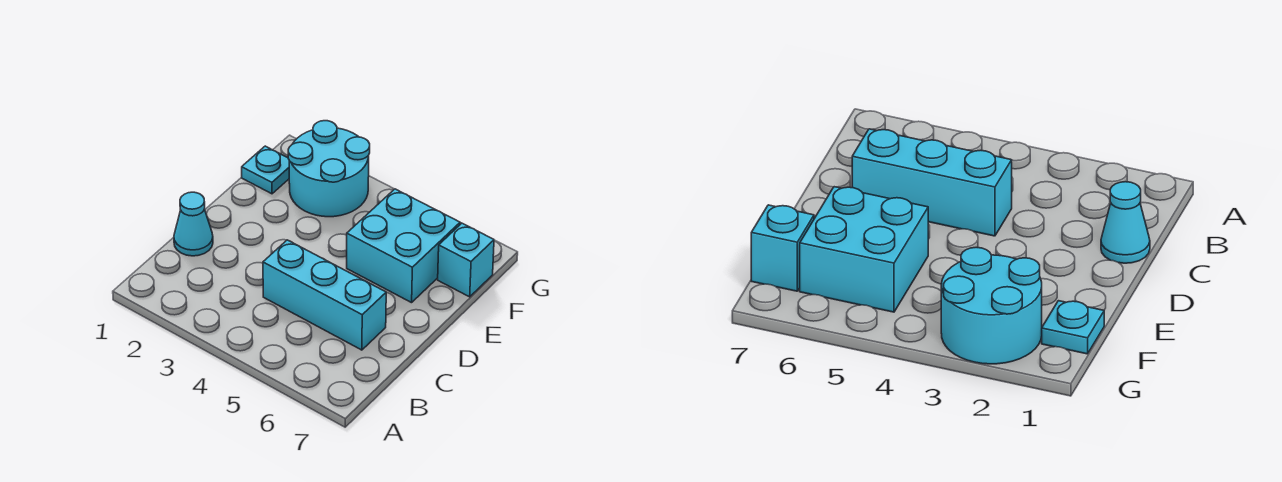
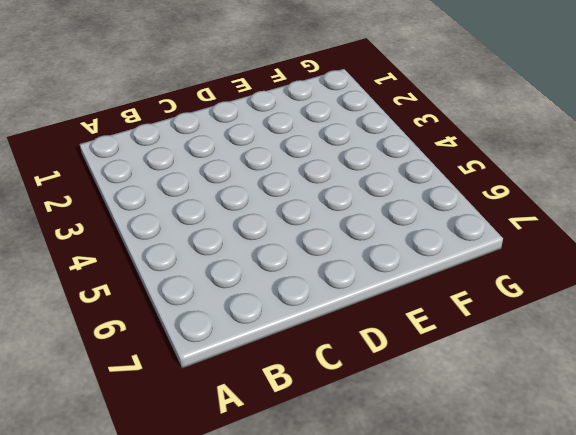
none -> cyan cone C1 level 1
none -> cyan brick C4:C6 level 1

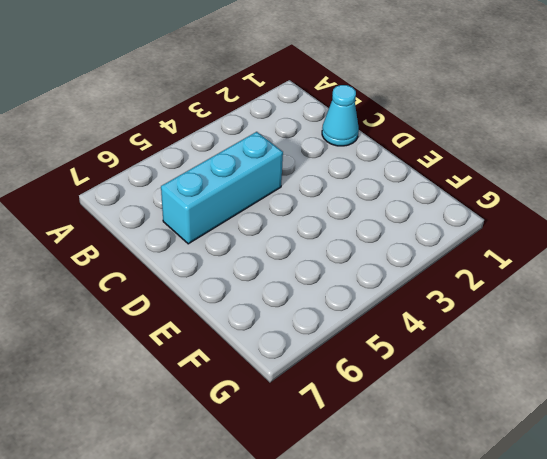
none -> cyan brick E5:F6 level 1
none -> cyan plate F1 level 1

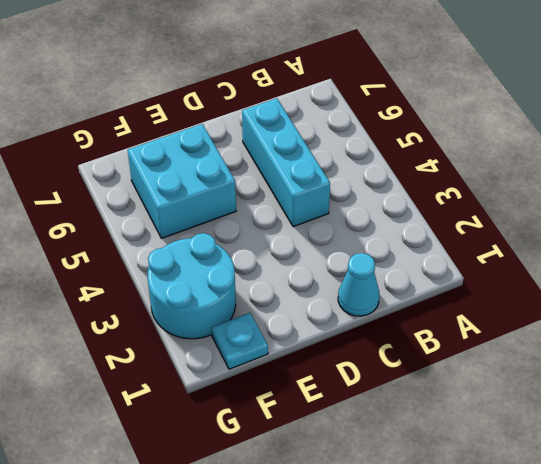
none -> cyan brick F7 level 1

